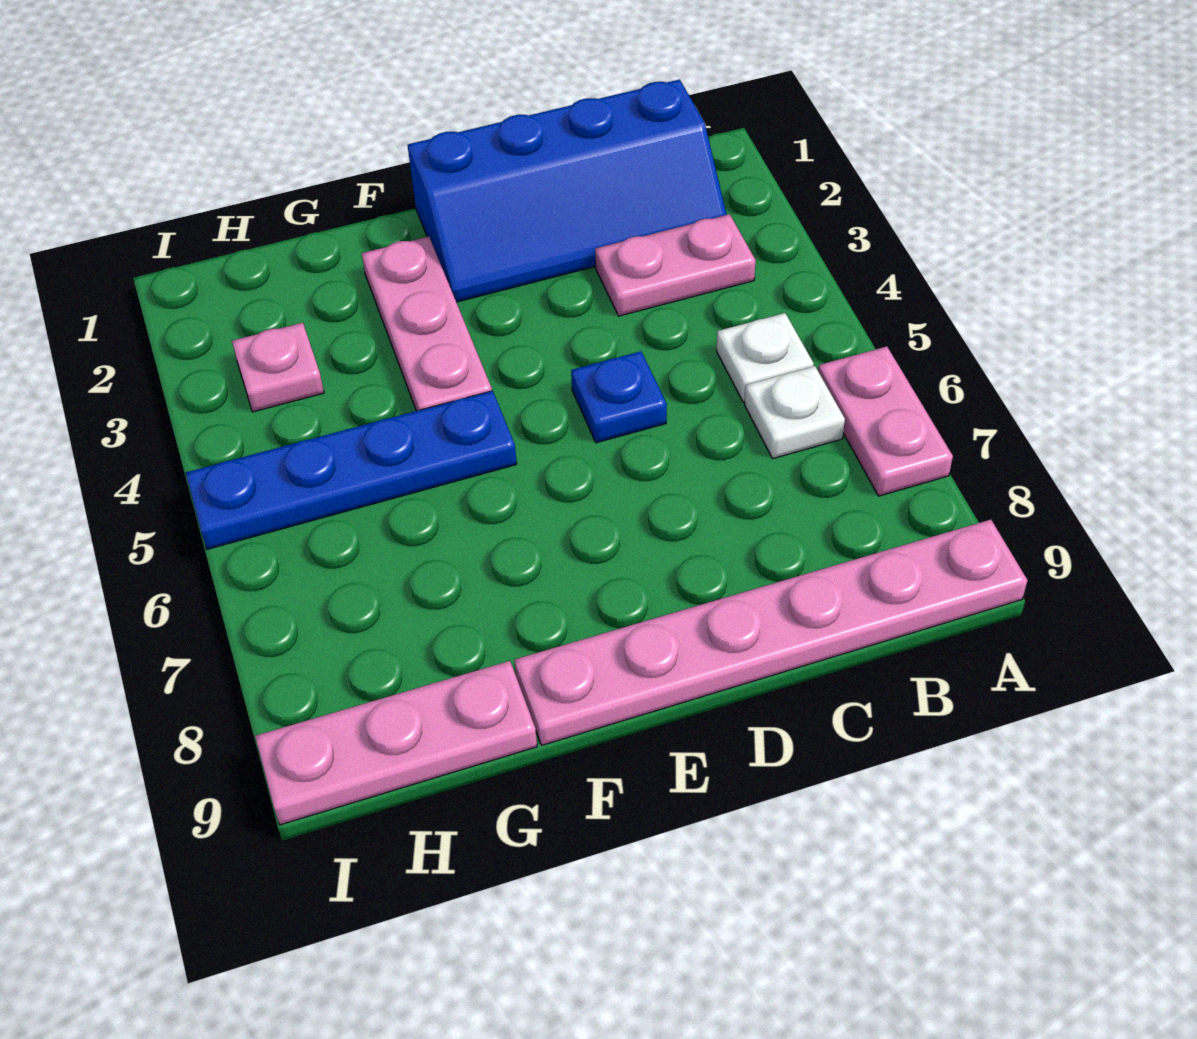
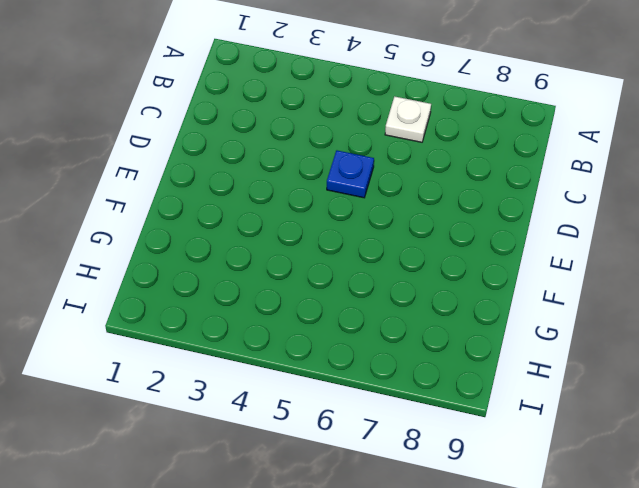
none -> pink plate A6:A7 level 1
none -> pink plate A9:F9 level 1

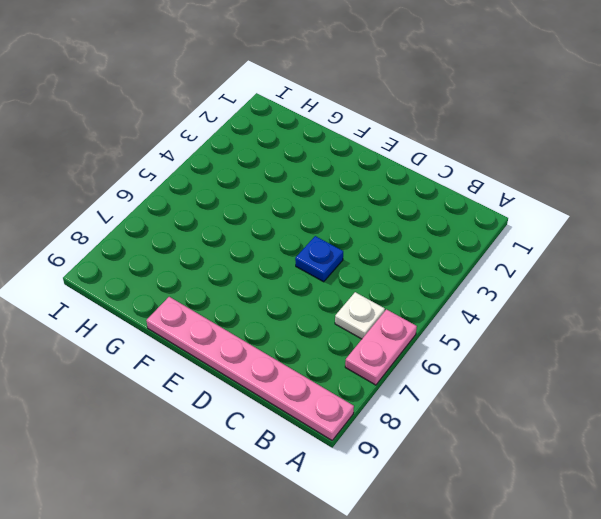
none -> blue slope B1:E2 level 1 top 1
none -> pink plate B3:C3 level 1

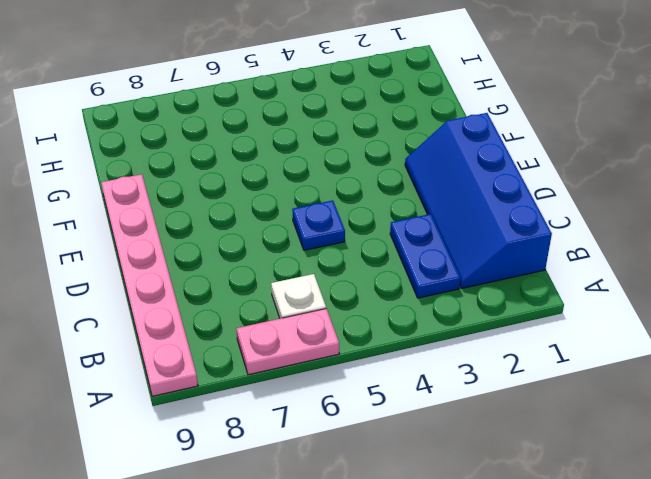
blue plate B3:C3 level 1 -> pink plate B3:C3 level 1
none -> white plate B5 level 1
none -> pink plate F2:F4 level 1

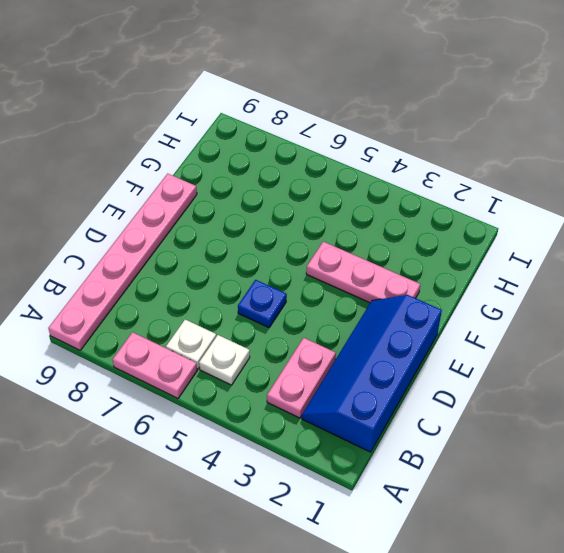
none -> blue plate F5:I5 level 1
none -> pink plate G9:I9 level 1

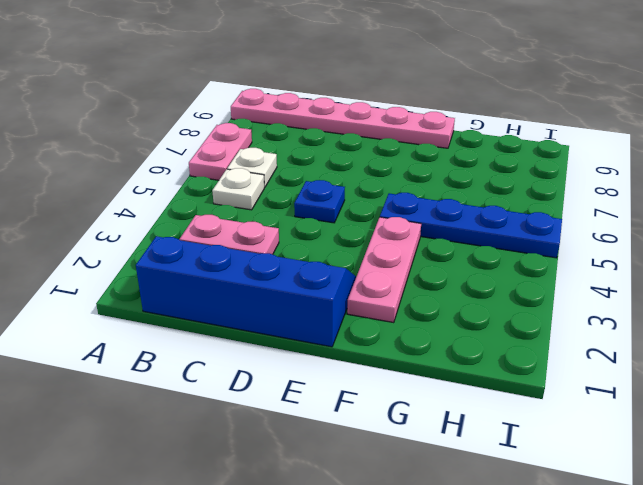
none -> pink plate G9:I9 level 1
none -> pink plate H3 level 1

